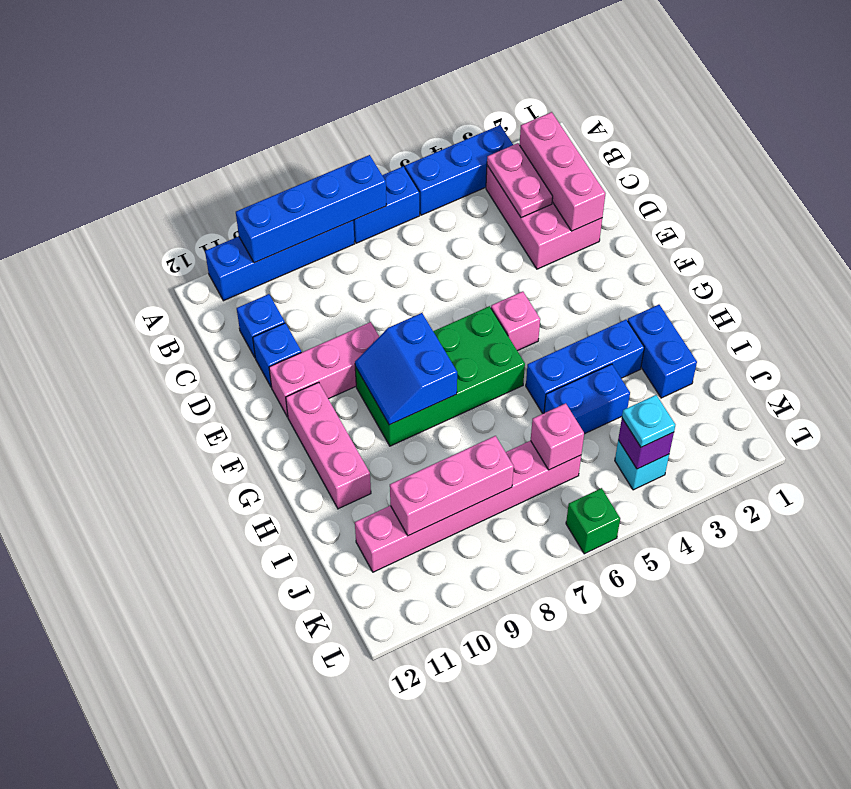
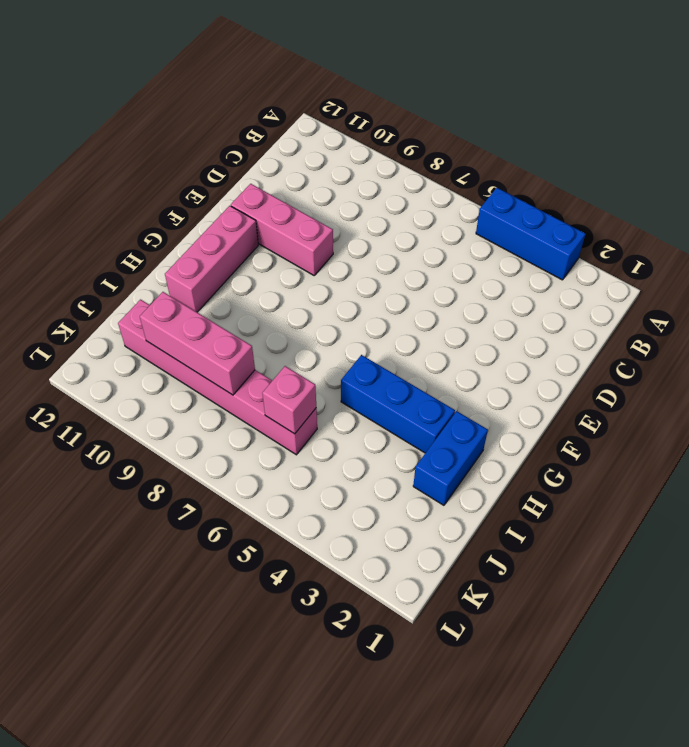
none -> blue brick A6:A7 level 1
none -> blue brick A8:A11 level 1
none -> pink brick B2:D3 level 1

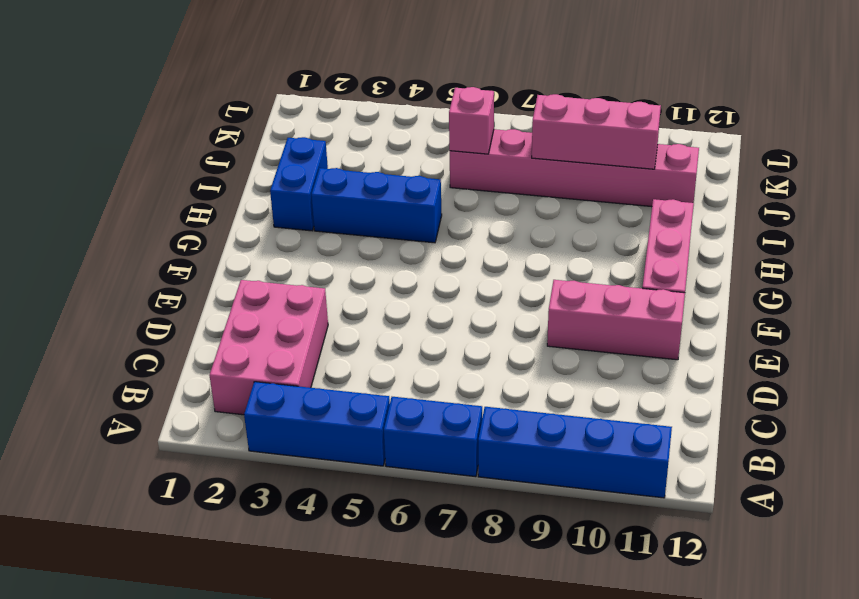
none -> blue brick C11 level 1
none -> blue brick D11 level 1
none -> pink brick F5 level 1

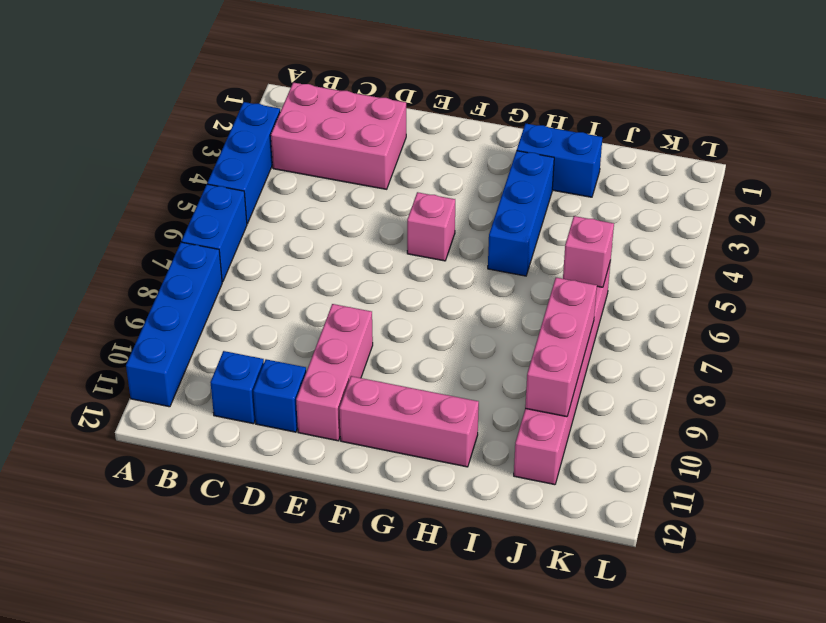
none -> green brick F6:G9 level 1
none -> blue brick I4:I5 level 1
none -> cyan brick K4 level 1

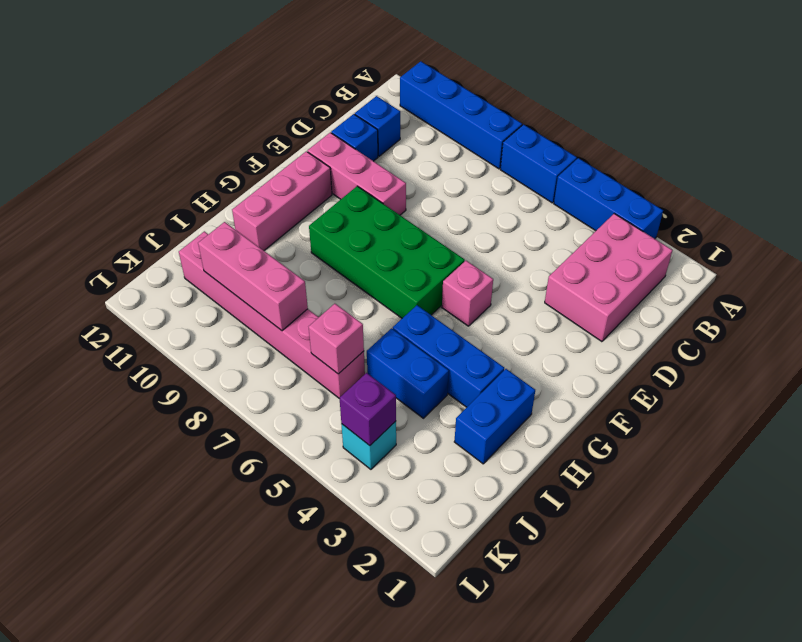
none -> green brick L6 level 1
none -> blue brick A7:A10 level 2
none -> pink brick B2:D2 level 2

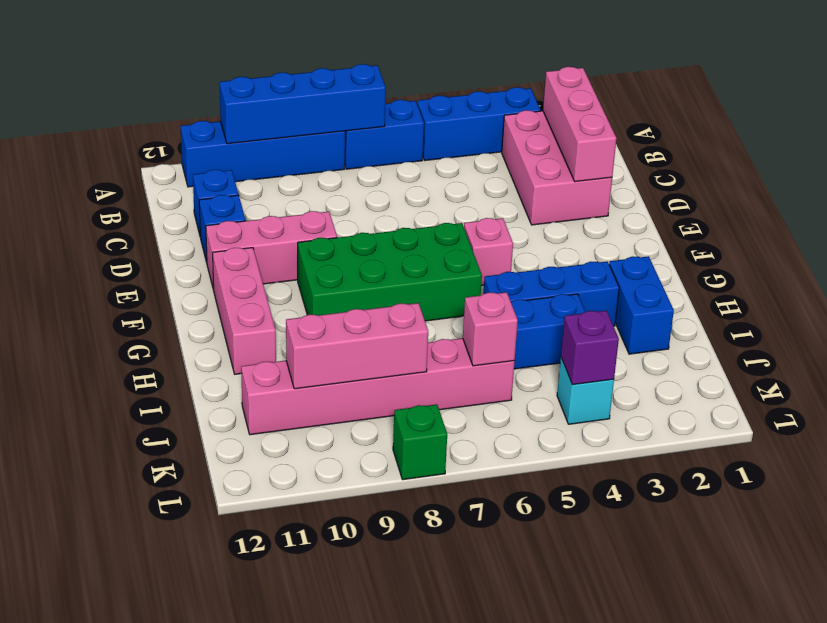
green brick L8 level 1 -> green brick L6 level 1
none -> pink plate B3:C3 level 2
none -> blue slope F8:G9 level 2 top 8
none -> cyan plate K4 level 3

